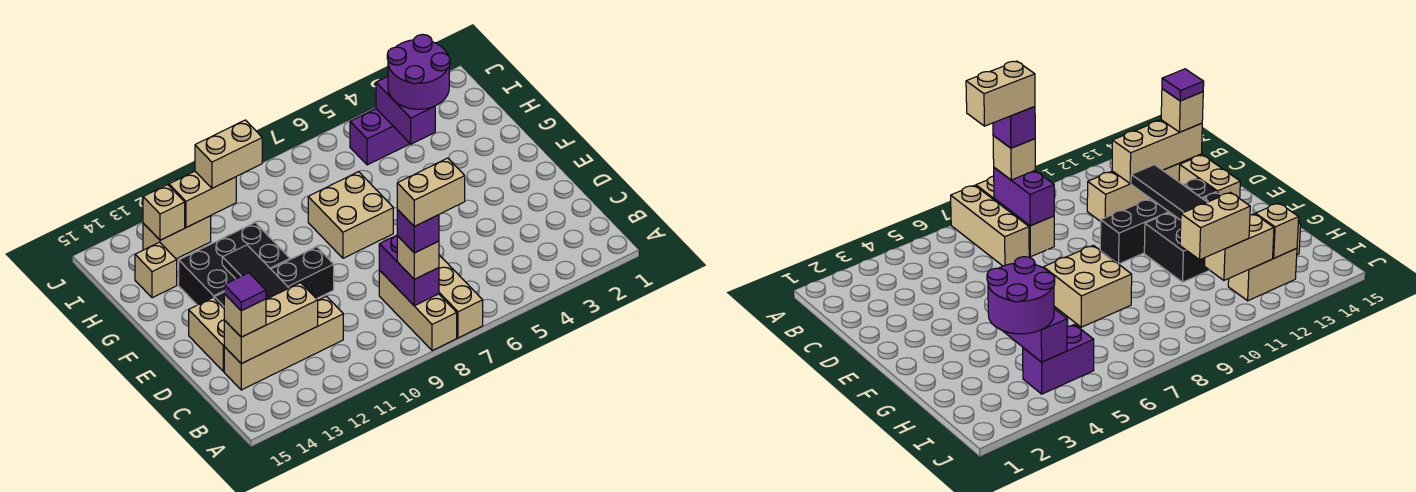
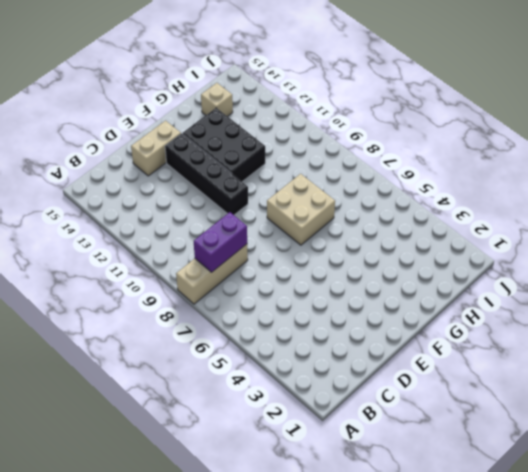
none -> tan brick A7:C7 level 1
none -> tan brick C11:C14 level 1
none -> purple brick I4:I5 level 1

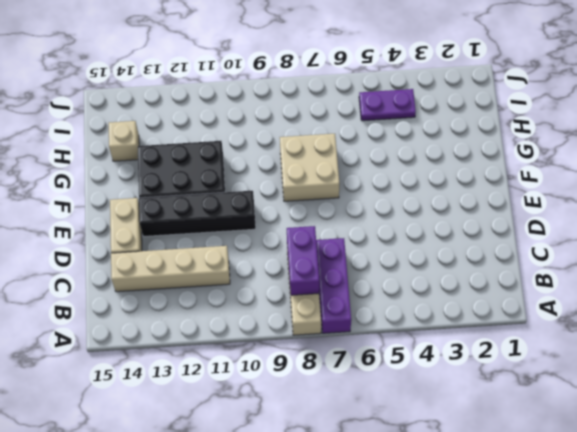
purple brick A7:C7 level 1 -> tan brick A7:C7 level 1
purple plate I4:I5 level 1 -> purple brick I4:I5 level 1
none -> tan brick I12:I13 level 1
none -> tan brick C12:C14 level 2
none -> black tile D12:F12 level 2

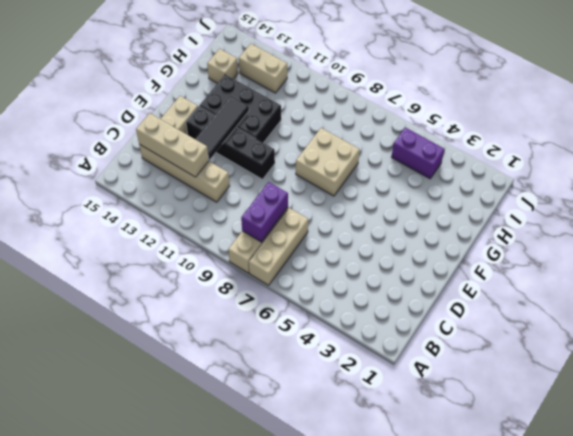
none -> purple brick H4:I4 level 2
none -> tan brick I11:I12 level 2
none -> tan brick I13 level 2

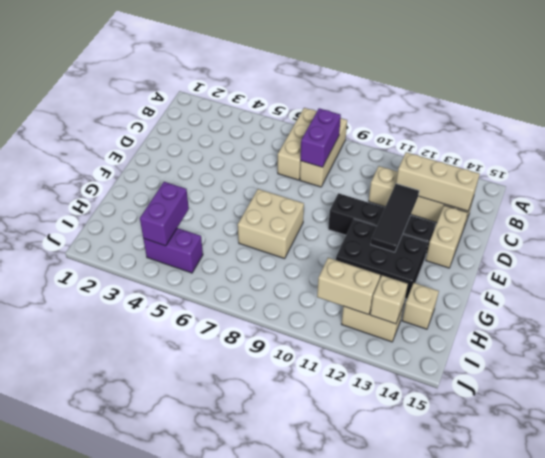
none -> tan brick B8 level 3
none -> tan brick C14 level 3
none -> purple round brick H3:I4 level 3

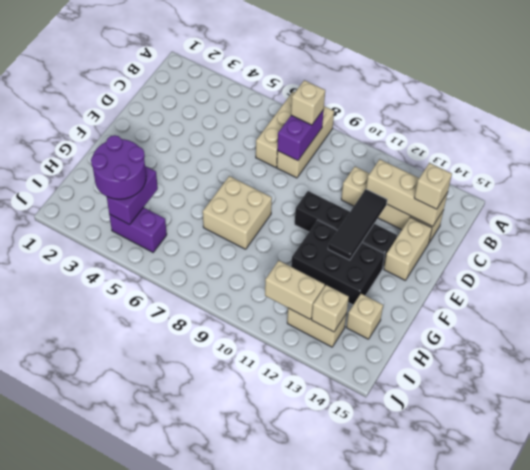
none -> tan brick I10:I11 level 3
none -> purple brick B8 level 4
none -> purple tile C14 level 4

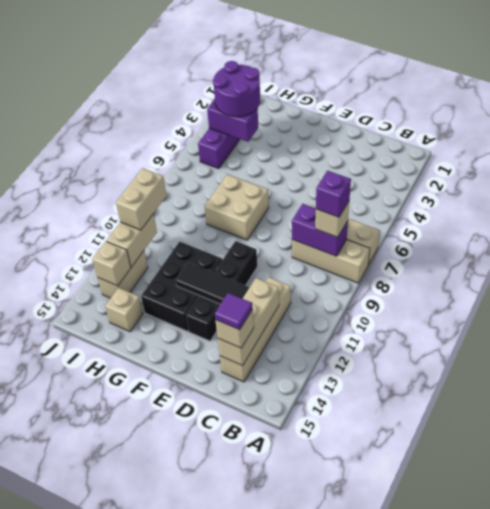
none -> tan brick D14:E14 level 1
none -> tan brick B7:B8 level 5

